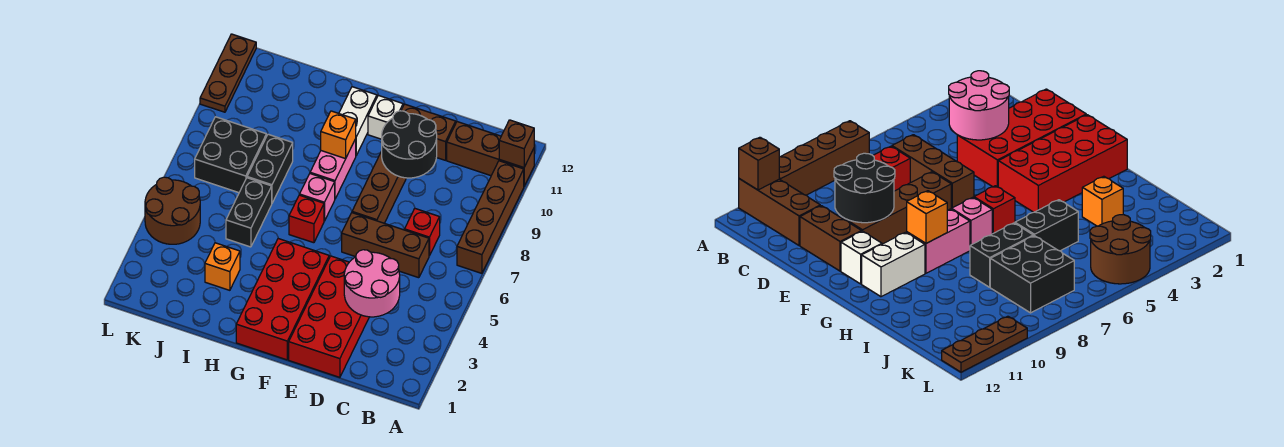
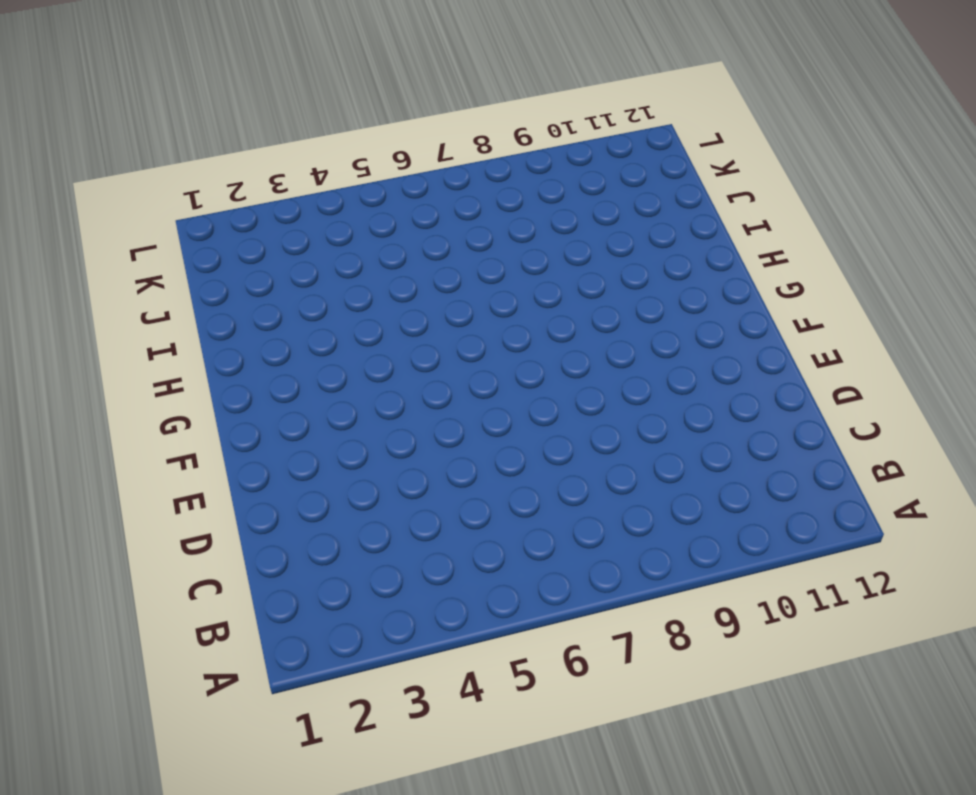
none -> brown brick A7:A10 level 1
none -> brown brick A11:C11 level 1
none -> brown brick C6:E6 level 1

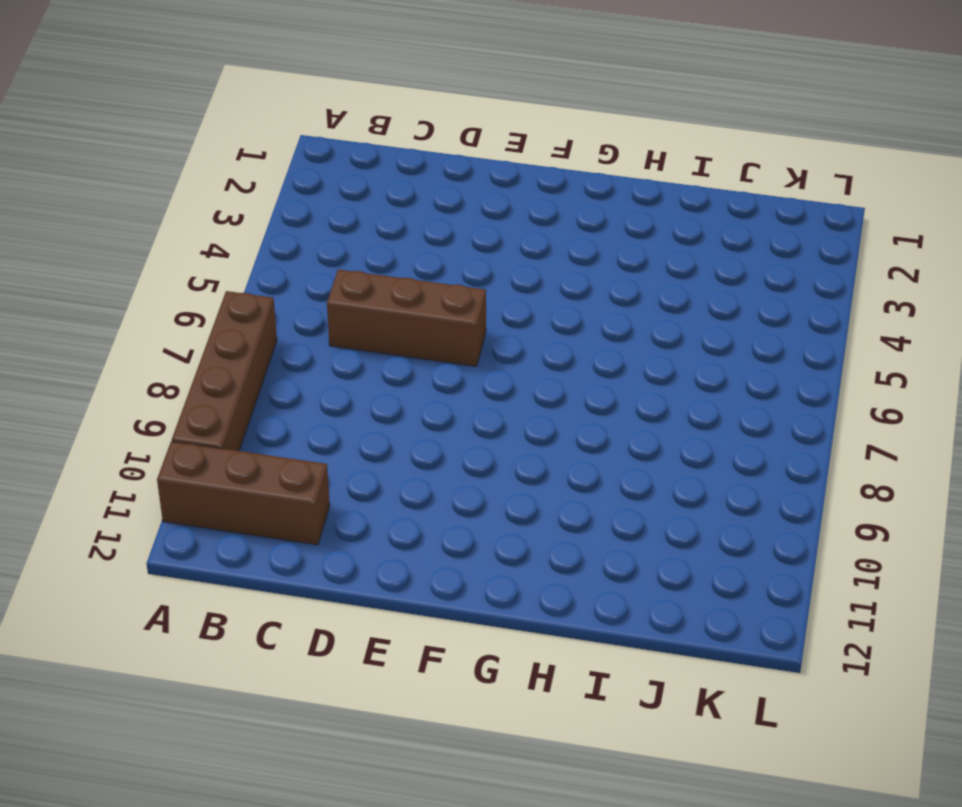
none -> red brick C7 level 1
none -> red brick D1:E4 level 1
none -> brown brick D11:E11 level 1

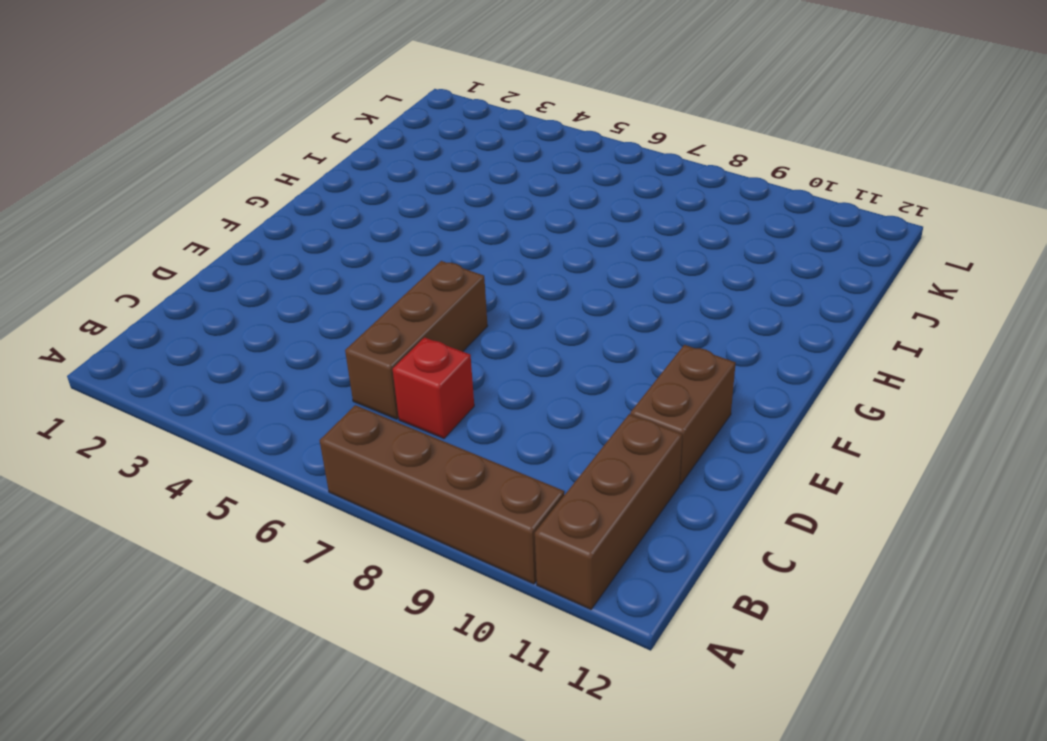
none -> red brick D1:E4 level 1
none -> brown brick E7:E10 level 1
none -> red brick F1:G4 level 1

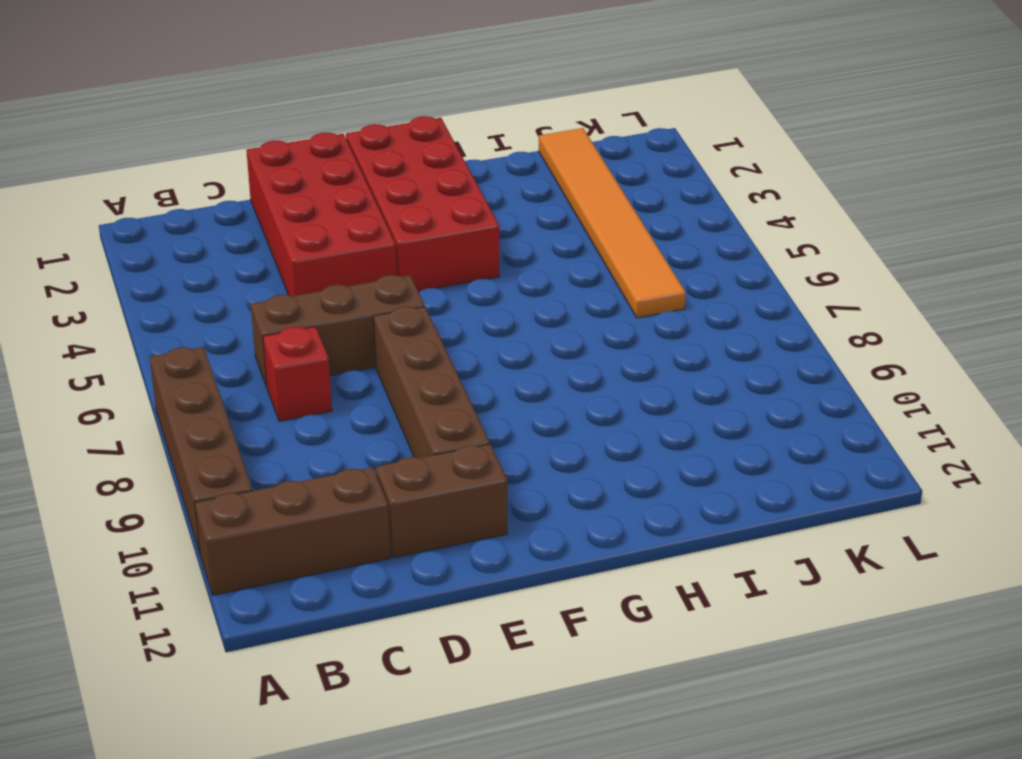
orange tile J1:J6 level 1 -> none
none -> white brick F11 level 1
none -> red brick G6 level 1
none -> pink brick G7 level 1

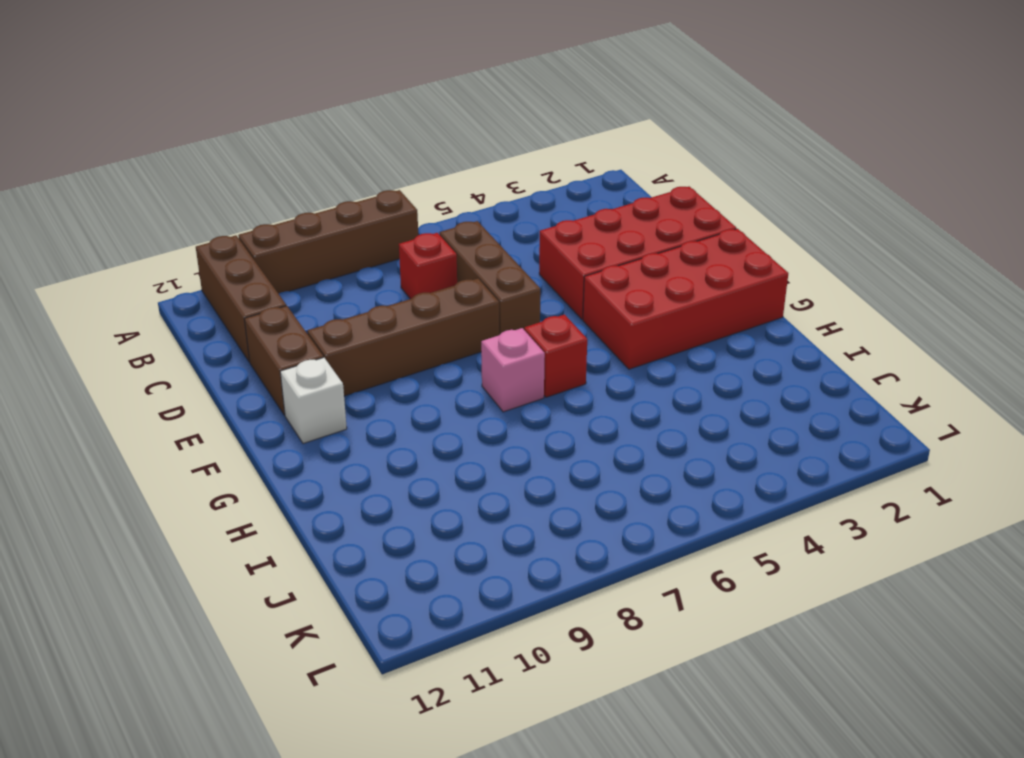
none -> pink brick G8:G9 level 1
none -> white brick G10:G11 level 1
none -> orange brick I3 level 1

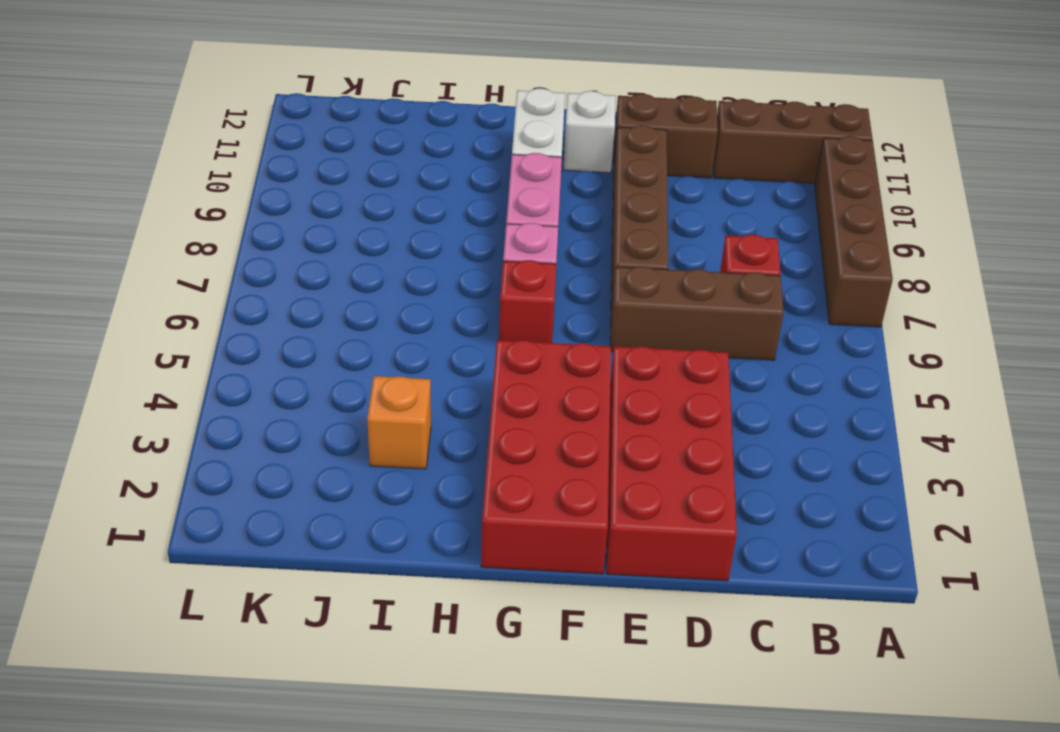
none -> black brick I5:I6 level 1
none -> black brick I7:I8 level 1
none -> black brick J7:K8 level 1

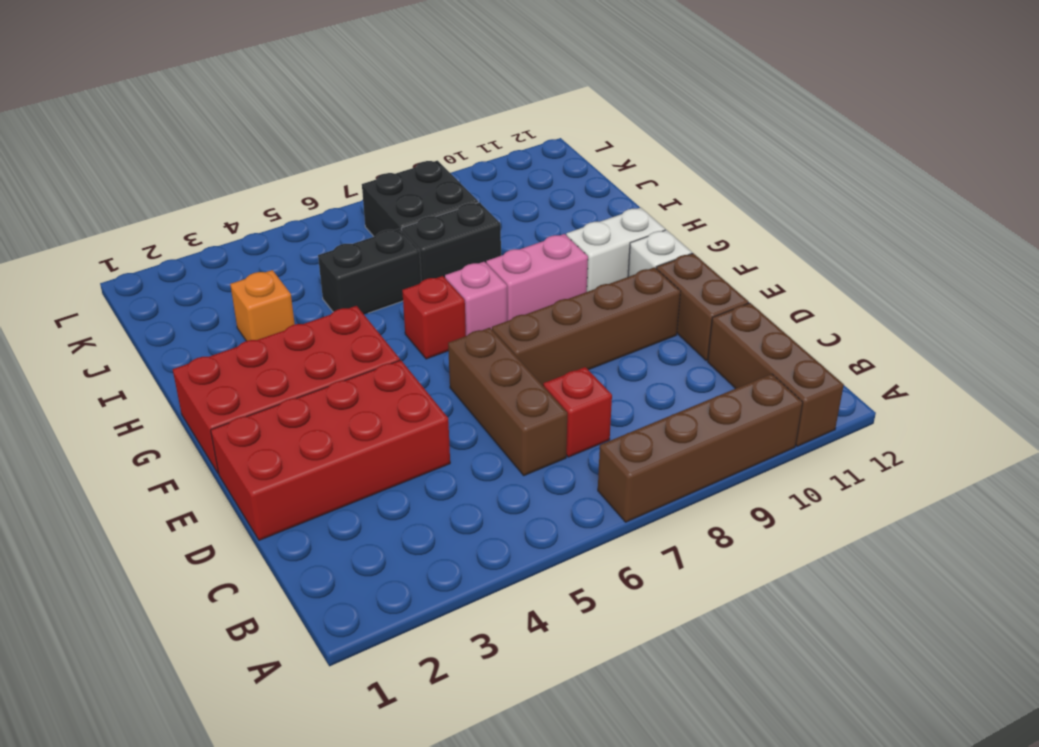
none -> brown round brick K4:L5 level 1
none -> brown plate L10:L12 level 1
none -> brown brick A11 level 2

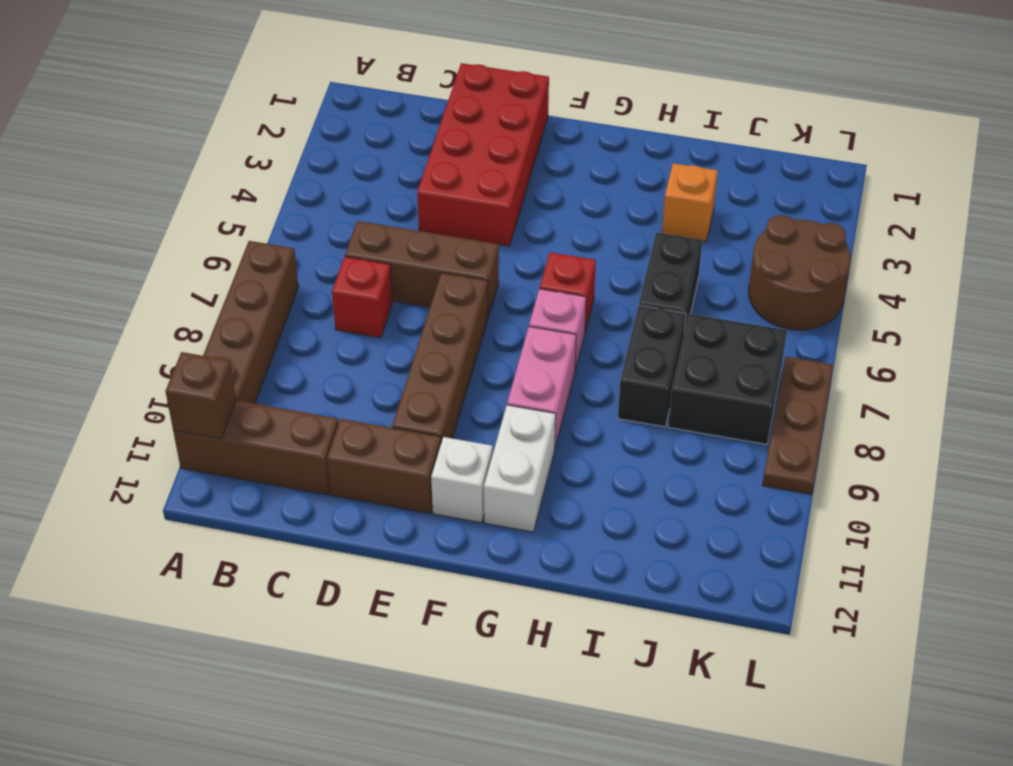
brown plate L7:L9 level 1 -> brown plate L10:L12 level 1
none -> red brick F1:G4 level 1
none -> pink round brick C3:D4 level 2
none -> black round brick D9:E10 level 2

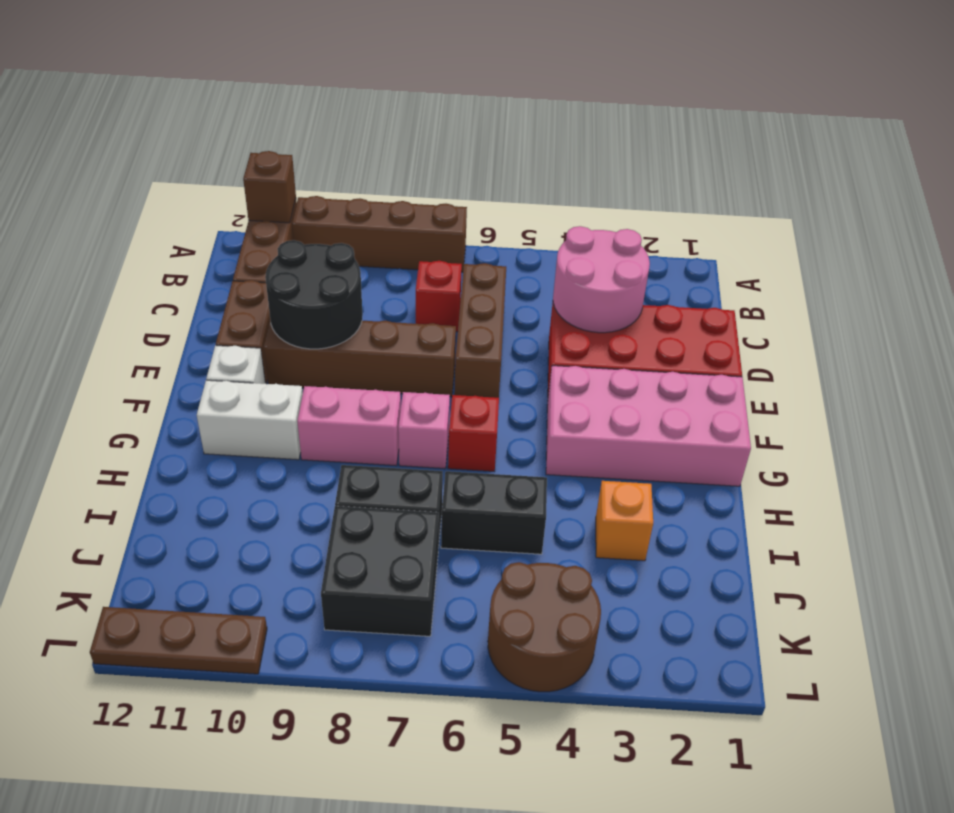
pink brick F1:G4 level 1 -> red brick F1:G4 level 1
none -> orange brick G9 level 2

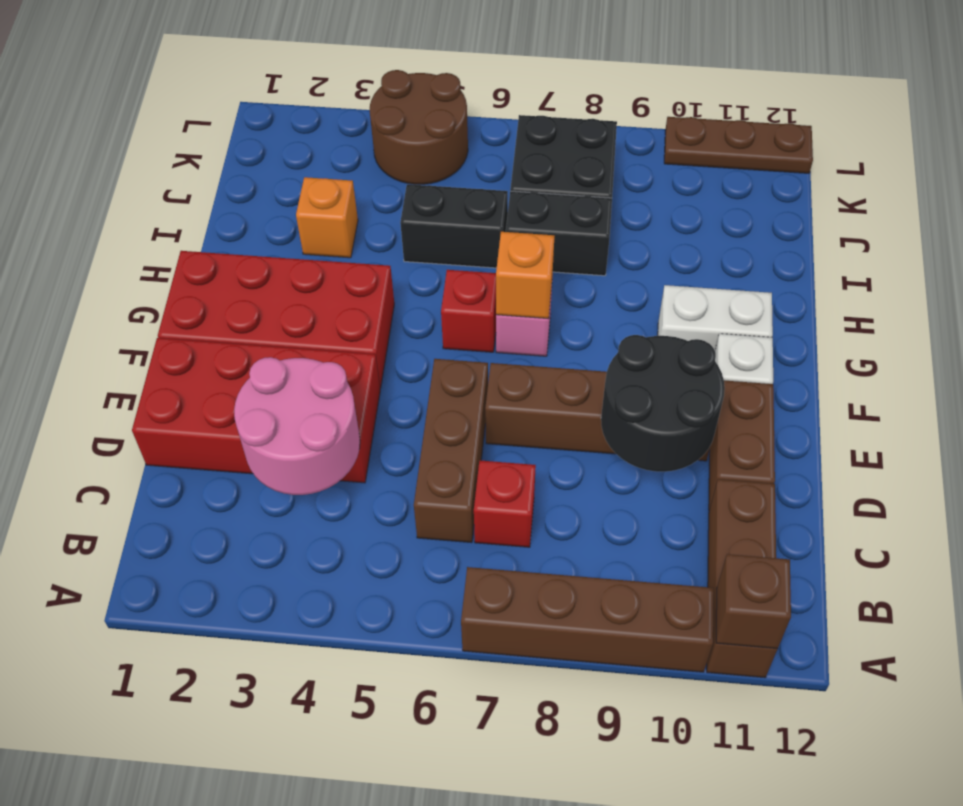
orange brick G7 level 2 -> orange brick G9 level 2
none -> pink brick G8:G9 level 1

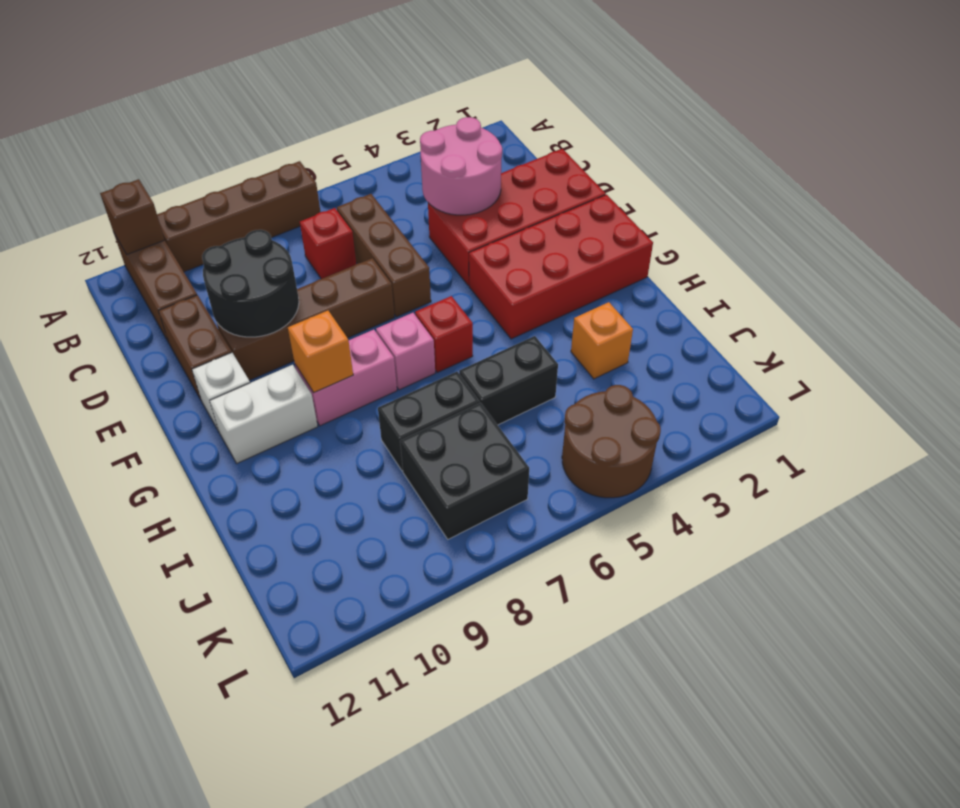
none -> brown plate L10:L12 level 1

